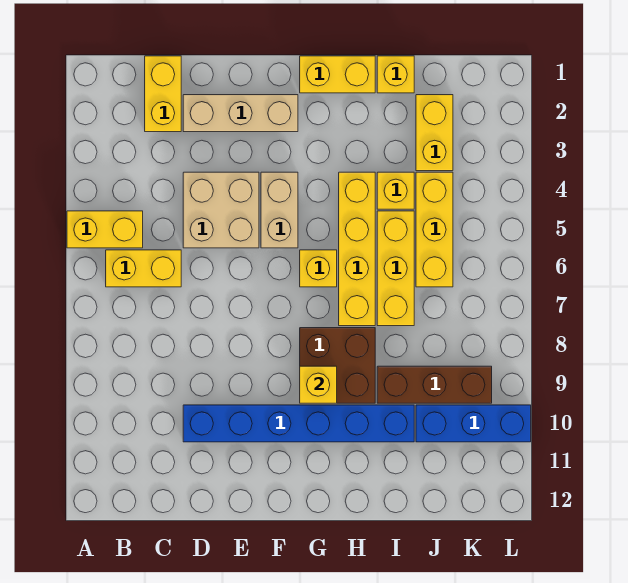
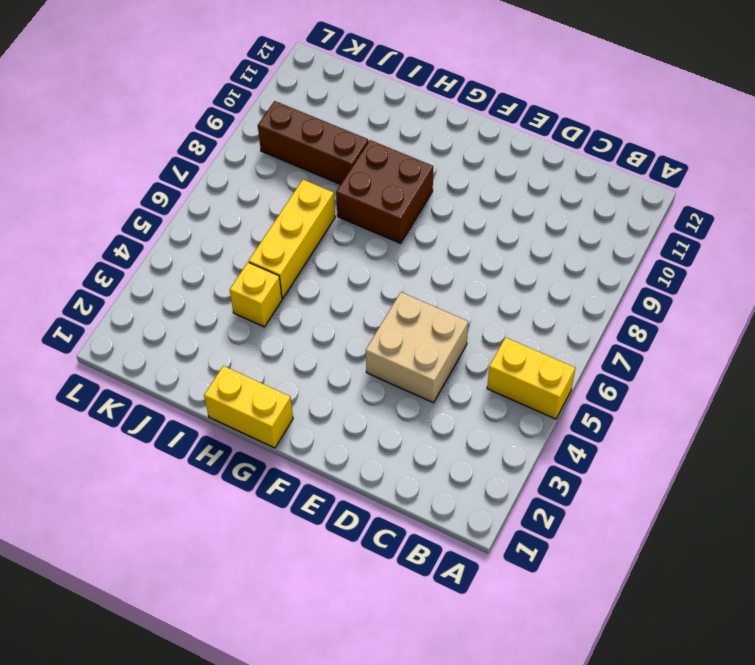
none -> yellow brick B6:C6 level 1
none -> yellow brick C1:C2 level 1
none -> tan brick D2:F2 level 1

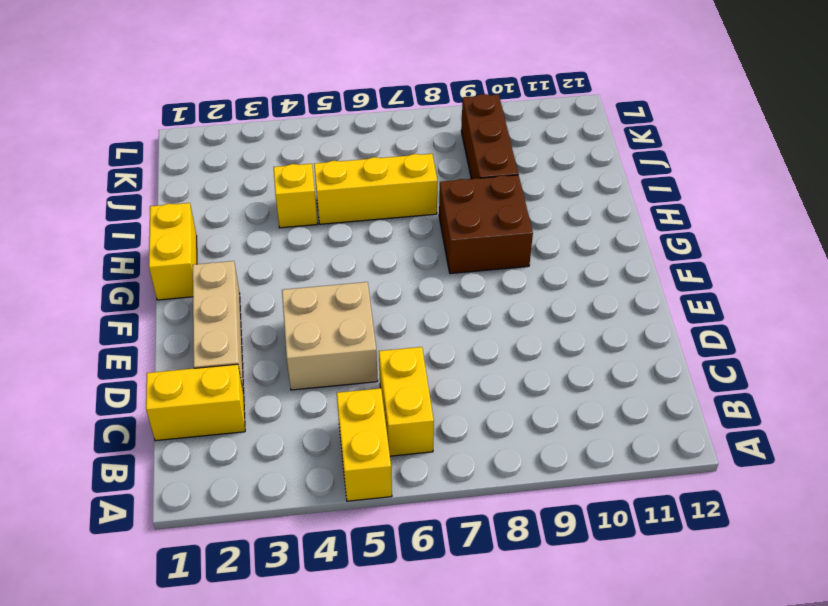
none -> blue brick D10:I10 level 1
none -> tan brick F4:F5 level 1
none -> yellow brick G6 level 1

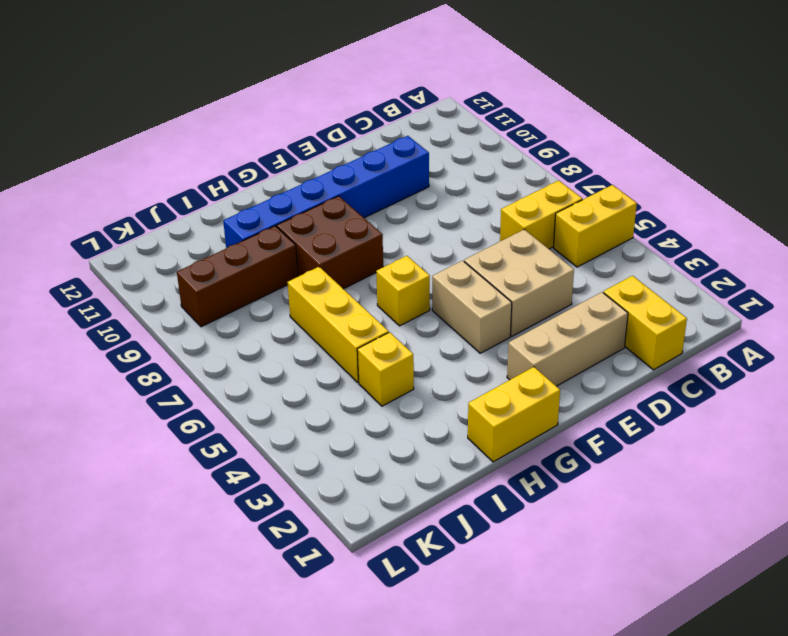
none -> yellow brick H4:H7 level 1
none -> yellow brick I1 level 1
none -> yellow brick J2:J3 level 1

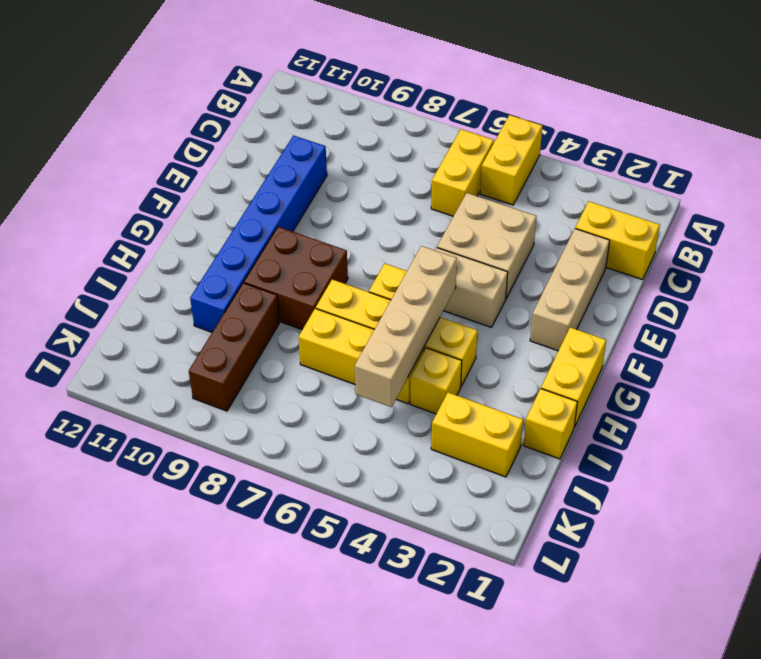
tan brick G5:J5 level 2 -> none
none -> yellow brick J4:J6 level 1
none -> blue brick J10:L10 level 1
none -> yellow brick G9 level 2

